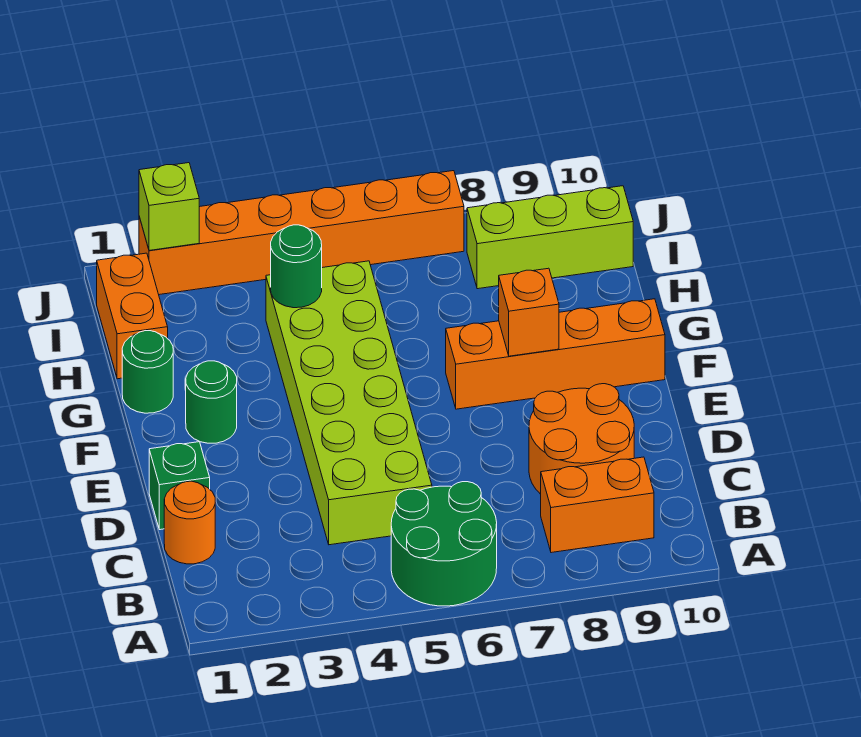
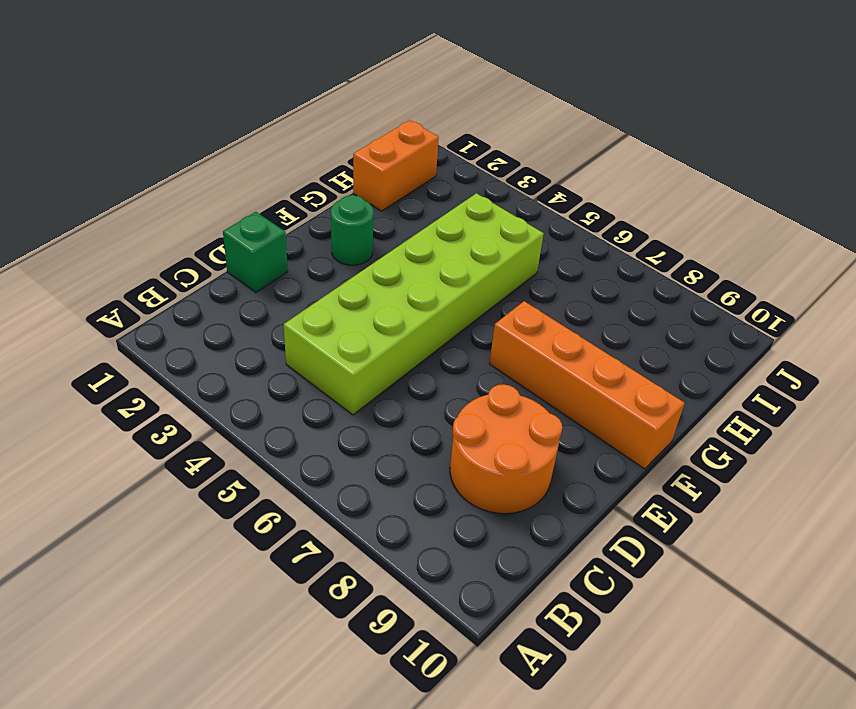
none -> green round brick A5:B6 level 1
none -> orange brick B8:B9 level 1
none -> orange round brick C1 level 1

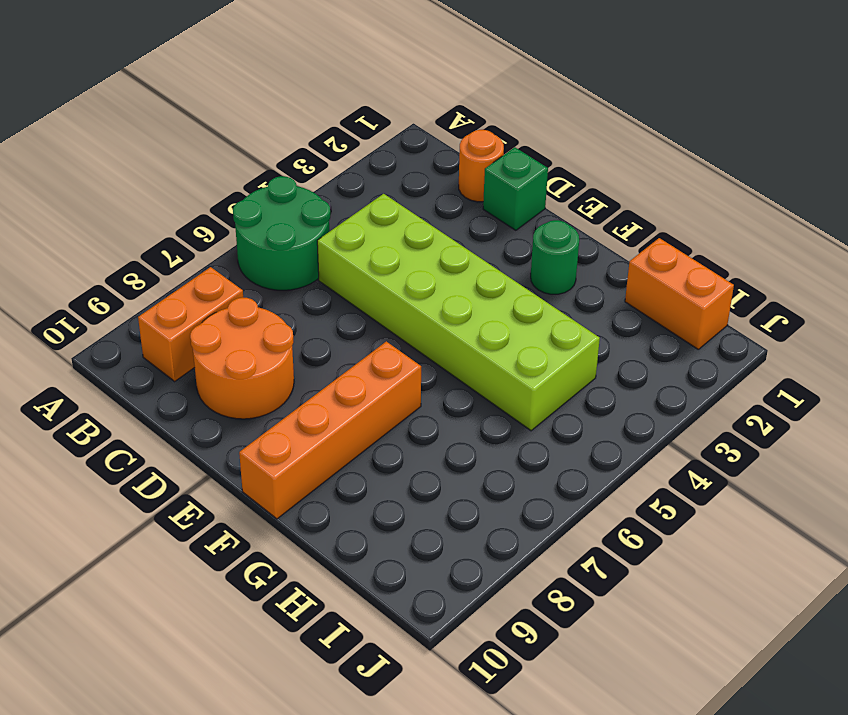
none -> green round brick G1 level 1
none -> lime brick I8:I10 level 1
none -> orange brick J2:J7 level 1

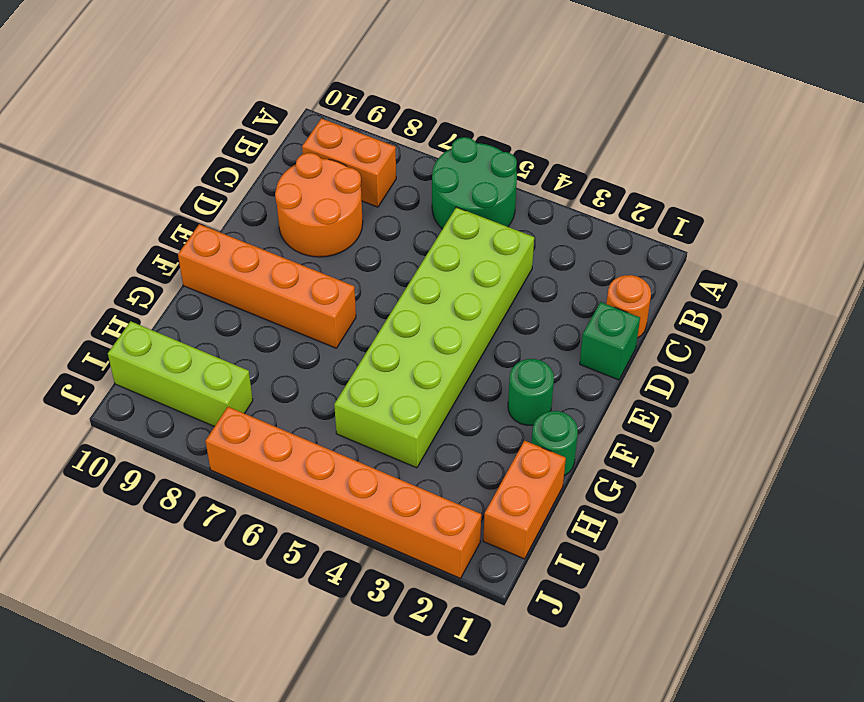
none -> orange brick F8 level 2
none -> green round brick H4 level 2
none -> lime brick J2 level 2

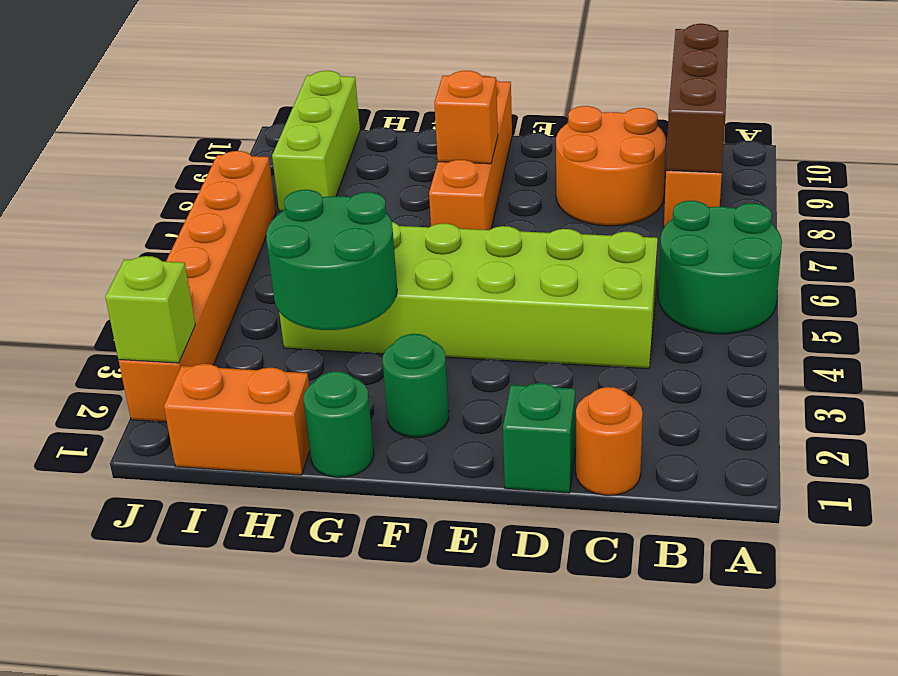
brown brick B8:B10 level 2 -> none
green round brick G3:H4 level 2 -> green round brick H4 level 2

